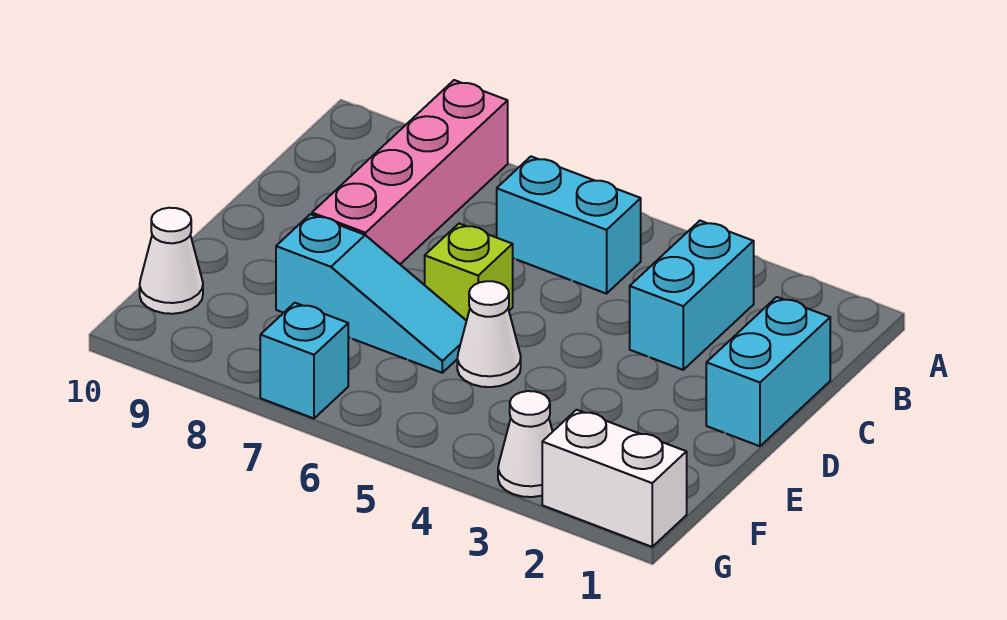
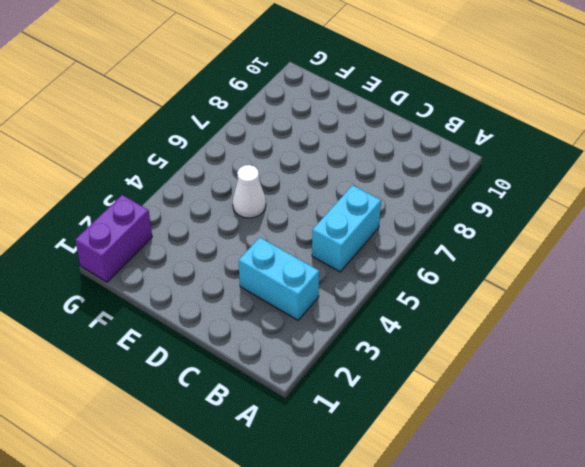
purple brick G1:G2 level 1 -> white brick G1:G2 level 1
none -> pink brick A8:D8 level 1
none -> cyan brick C1:D1 level 1

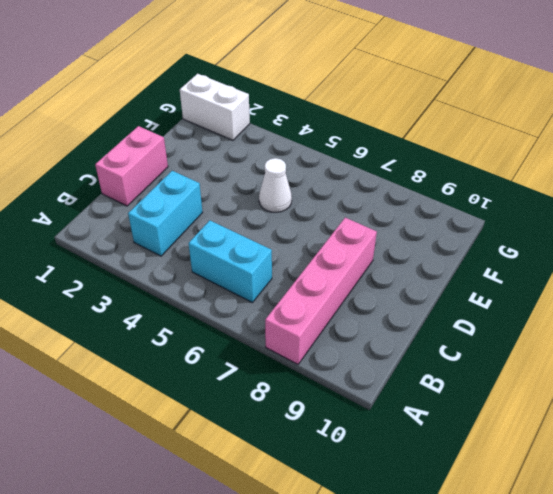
pink brick C1:D1 level 1 -> cyan brick C1:D1 level 1
none -> lime brick D6 level 1
none -> cyan slope E6:E8 level 1 top 8

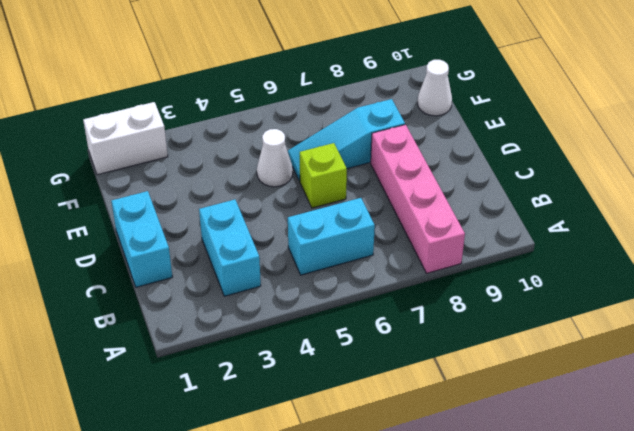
none -> white cone G3 level 1
none -> cyan brick G7 level 1

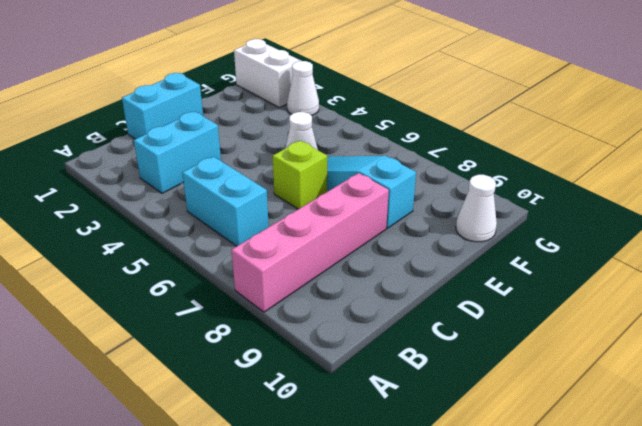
none -> cyan brick G7 level 1

